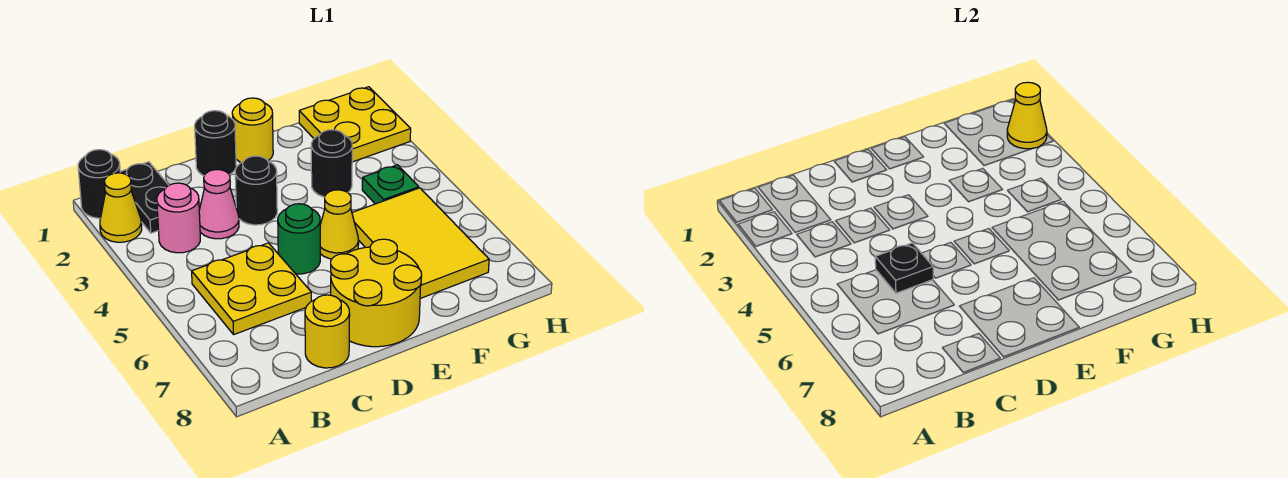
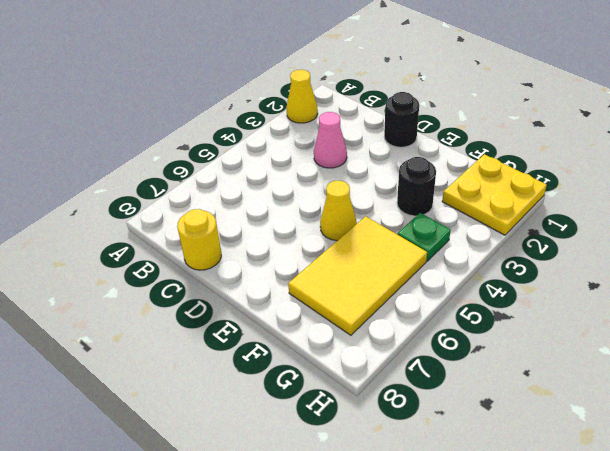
none -> black round brick A1 level 1
none -> black plate B1:B2 level 1
none -> pink round brick B3 level 1

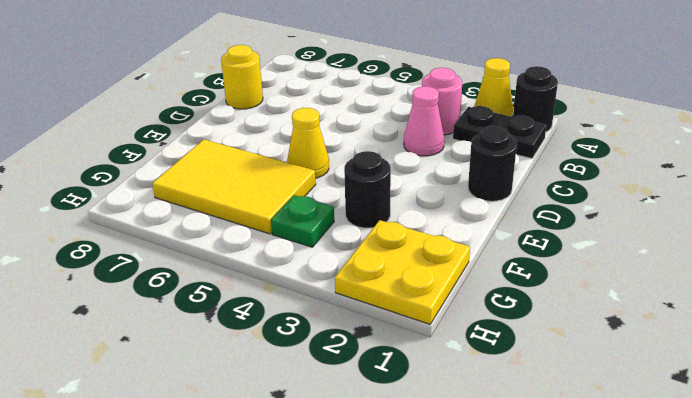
none -> yellow plate B5:C6 level 1
none -> black round brick D3 level 1
none -> green round brick D5 level 1

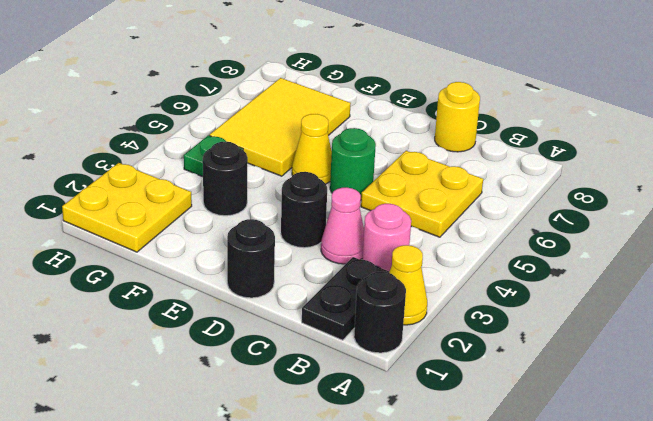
none -> yellow round brick D7:E8 level 1
none -> yellow round brick E1 level 1
none -> black plate C5 level 2

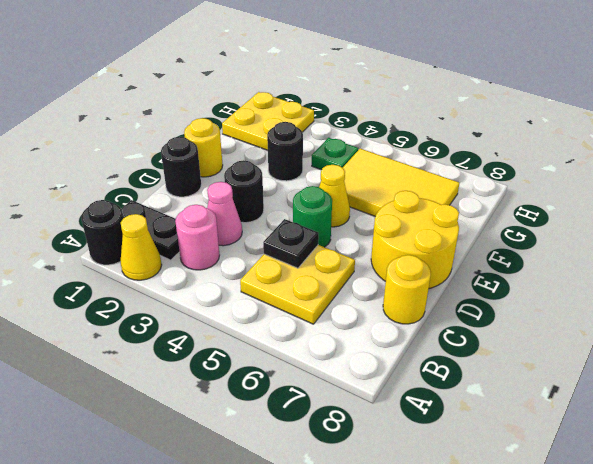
none -> yellow cone H2 level 2

